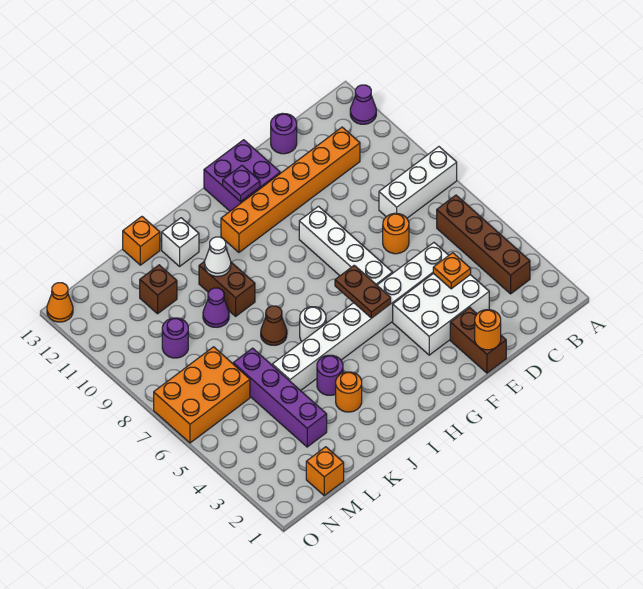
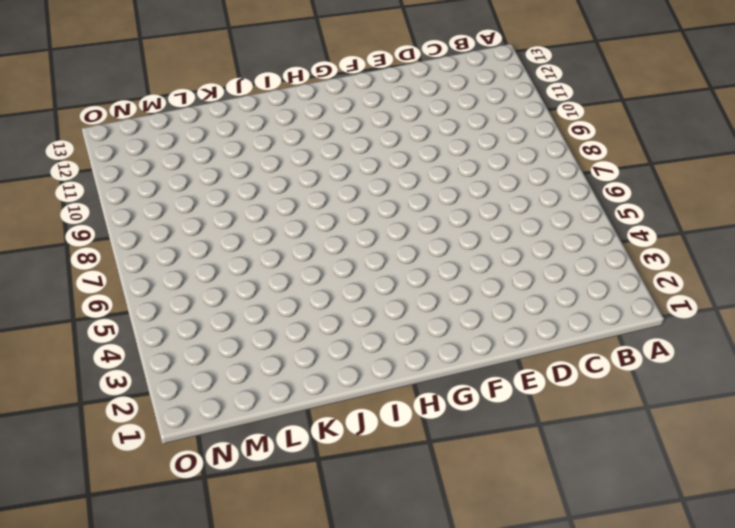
none -> white brick A8:C8 level 1
none -> purple cone A12 level 1
none -> brown brick B3:B6 level 1
none -> orange brick C11:H11 level 1

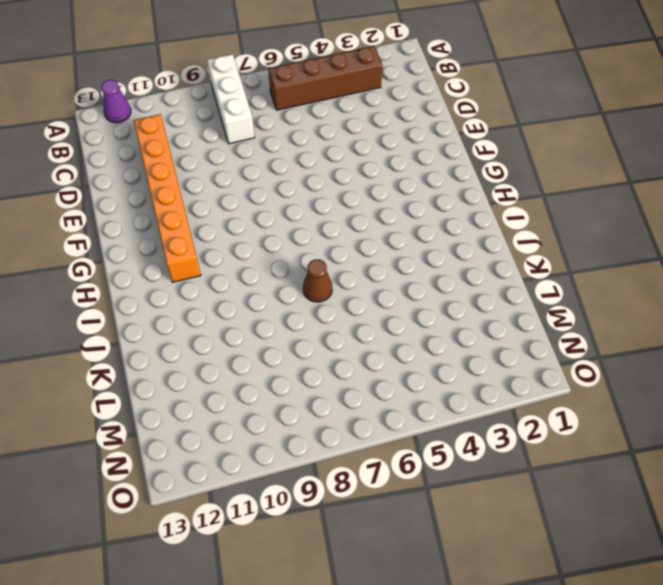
none -> white brick D3:F4 level 1
none -> white brick D5:K5 level 1
none -> orange round brick D7 level 1
none -> purple round brick D13 level 1

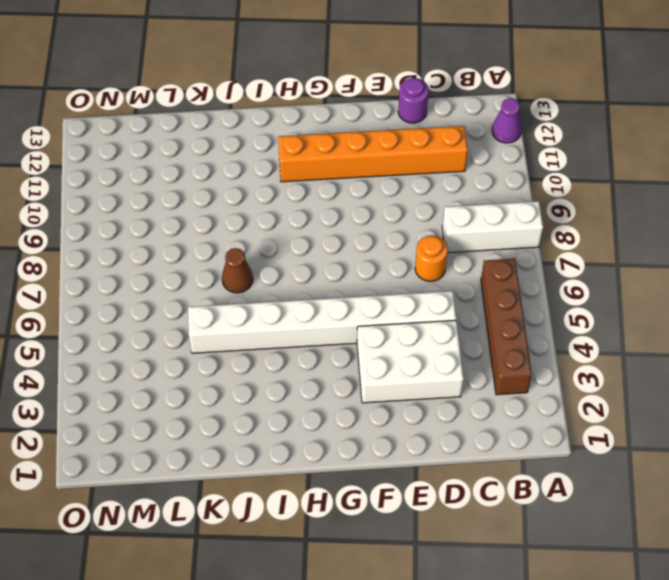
none -> brown brick E1:E2 level 1
none -> white brick F6:F9 level 1
none -> purple brick F12:G13 level 1
none -> white round brick I6 level 1

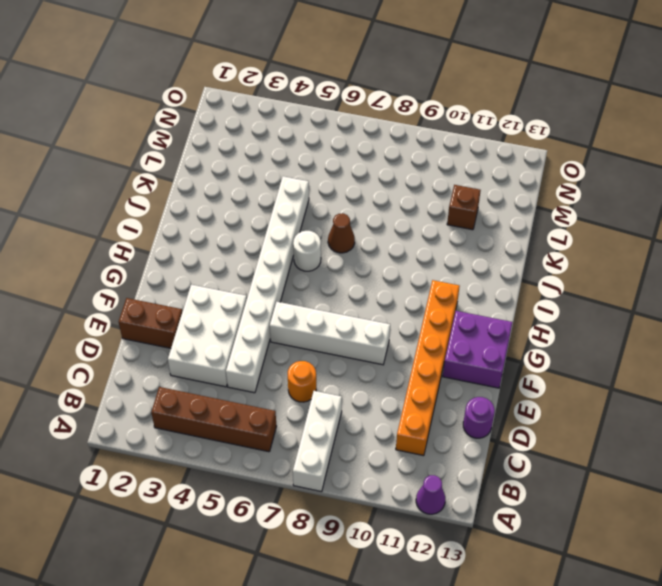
none -> orange round brick J3 level 1
none -> purple round brick J4 level 1
none -> brown brick J9:J10 level 1
none -> white brick J12 level 1

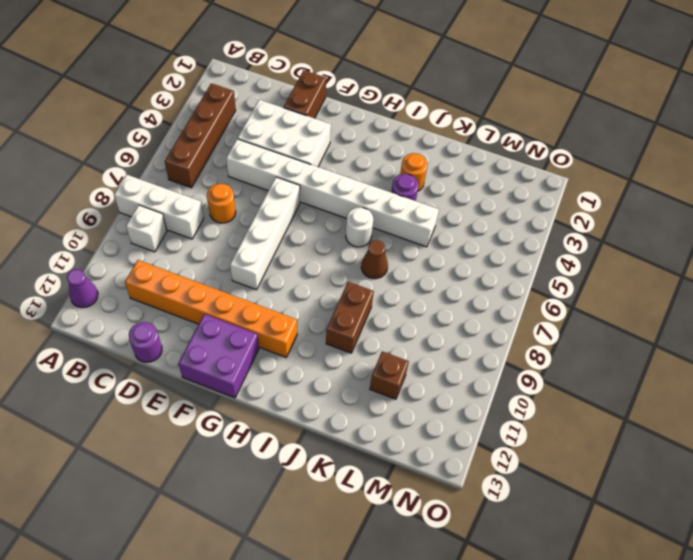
white brick B9 level 1 -> white brick J12 level 1
none -> purple cone K9 level 1
none -> orange brick K13 level 1
none -> purple brick L3:L6 level 1
none -> orange brick M1 level 1

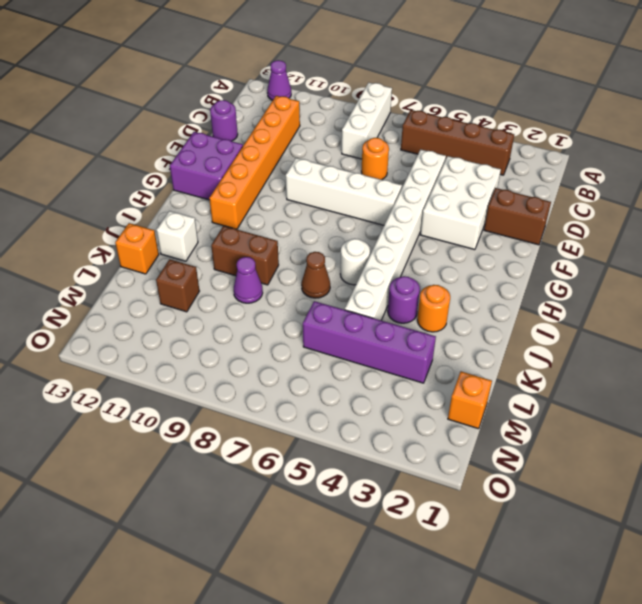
none -> orange brick M6:O7 level 1
none -> purple round brick M9 level 1
none -> orange cone O13 level 1
none -> orange plate D4 level 2

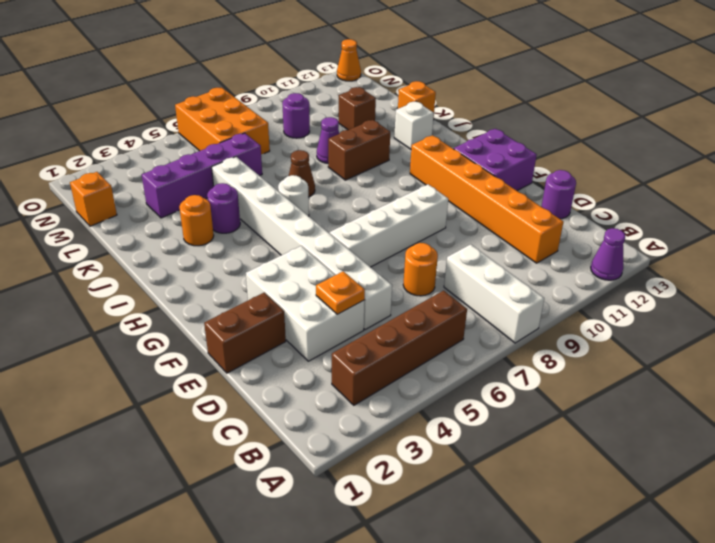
none -> orange round brick E1 level 2
none -> brown plate G5:G6 level 2
none -> purple plate G12 level 2
none -> white cone J10 level 2

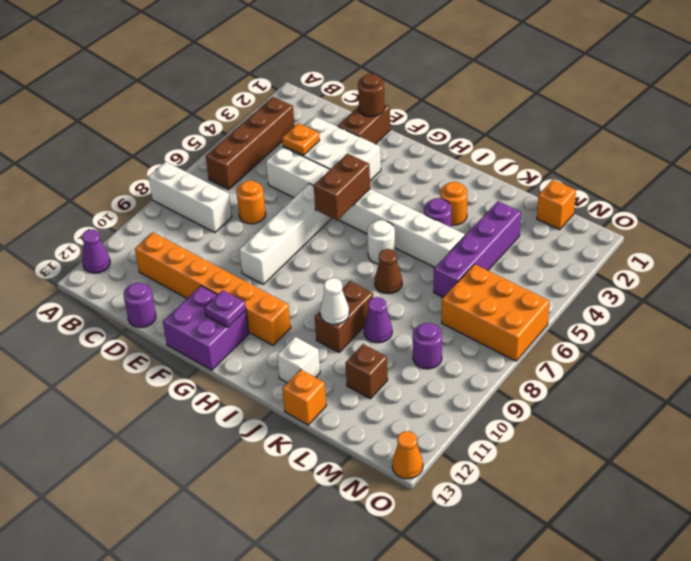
brown round brick E1 level 2 -> orange round brick E1 level 2
brown brick G5:G6 level 2 -> brown plate G5:G6 level 2

